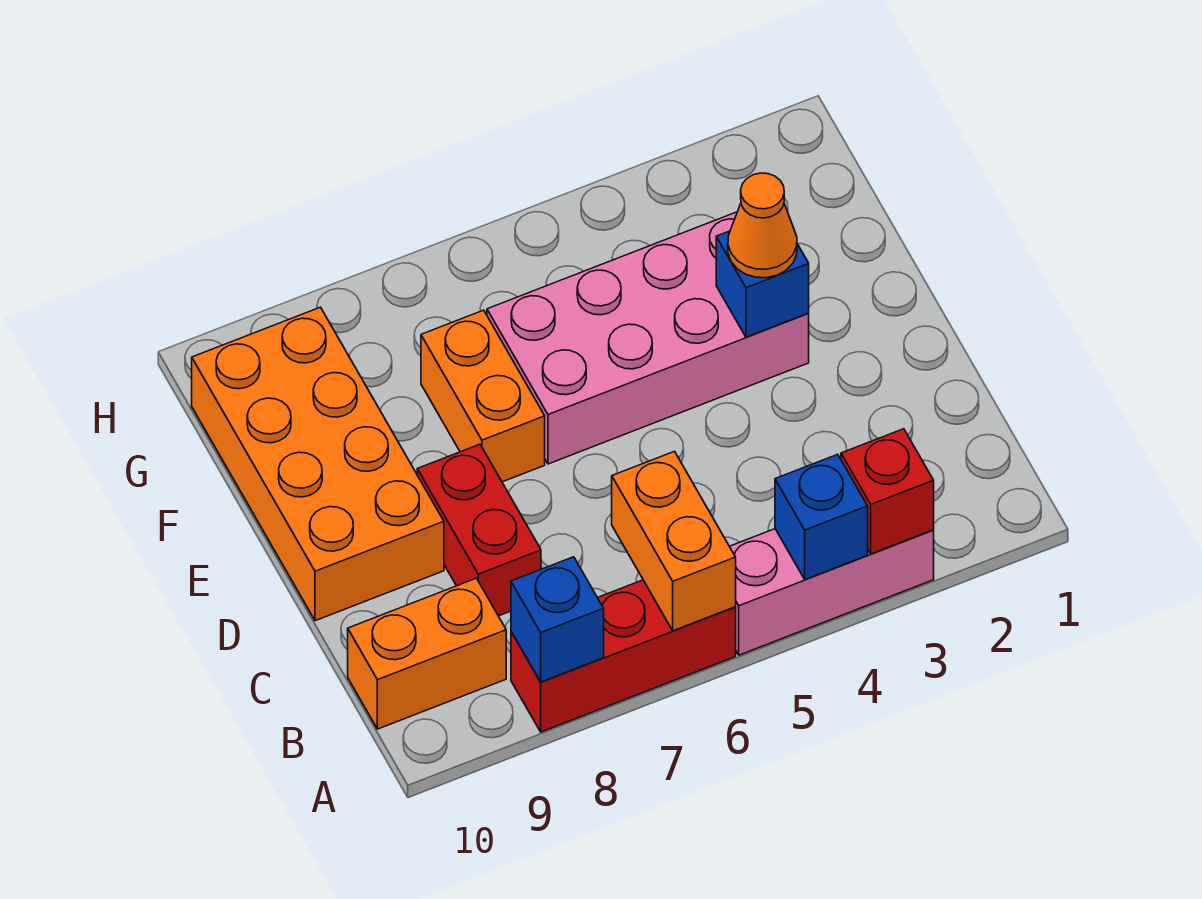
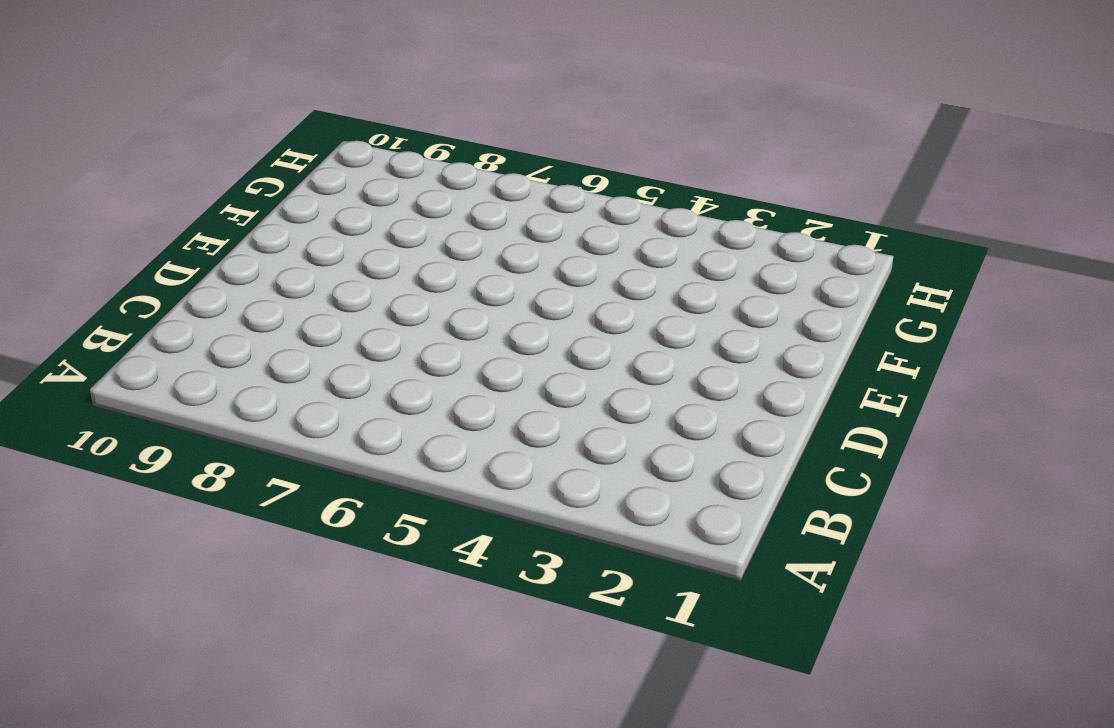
none -> pink brick A3:A5 level 1
none -> red brick A6:A8 level 1
none -> orange brick B9:B10 level 1

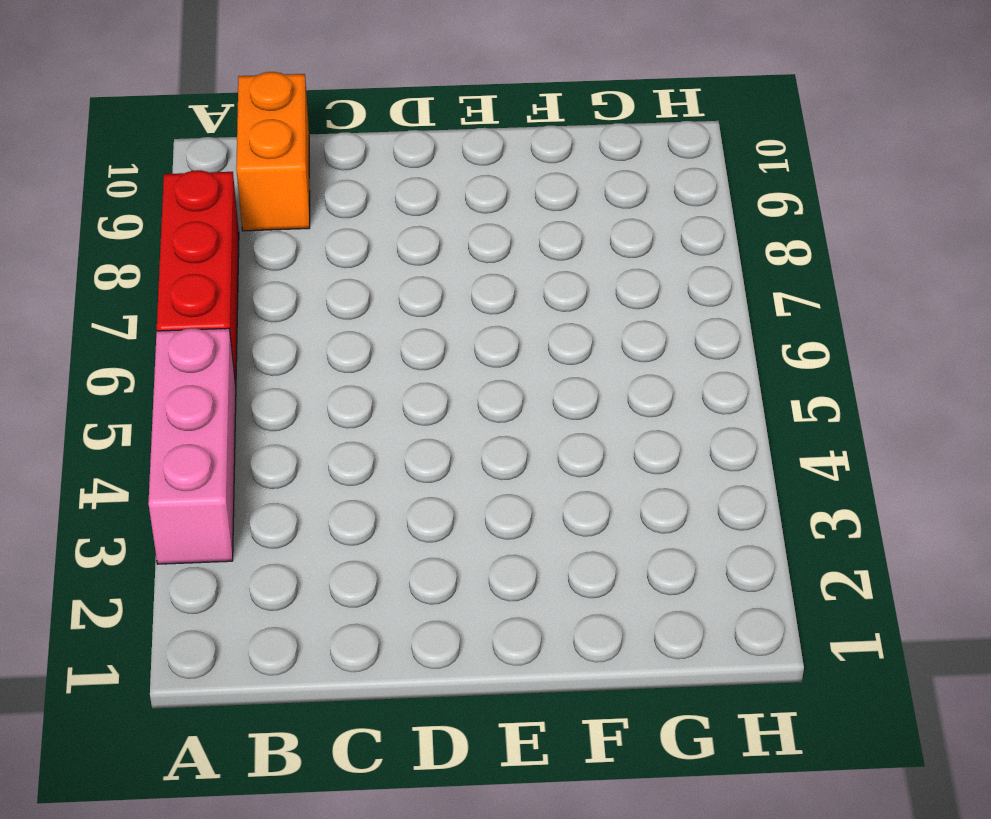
none -> red brick C8:D8 level 1
none -> orange brick D9:G10 level 1
none -> pink brick E3:F6 level 1

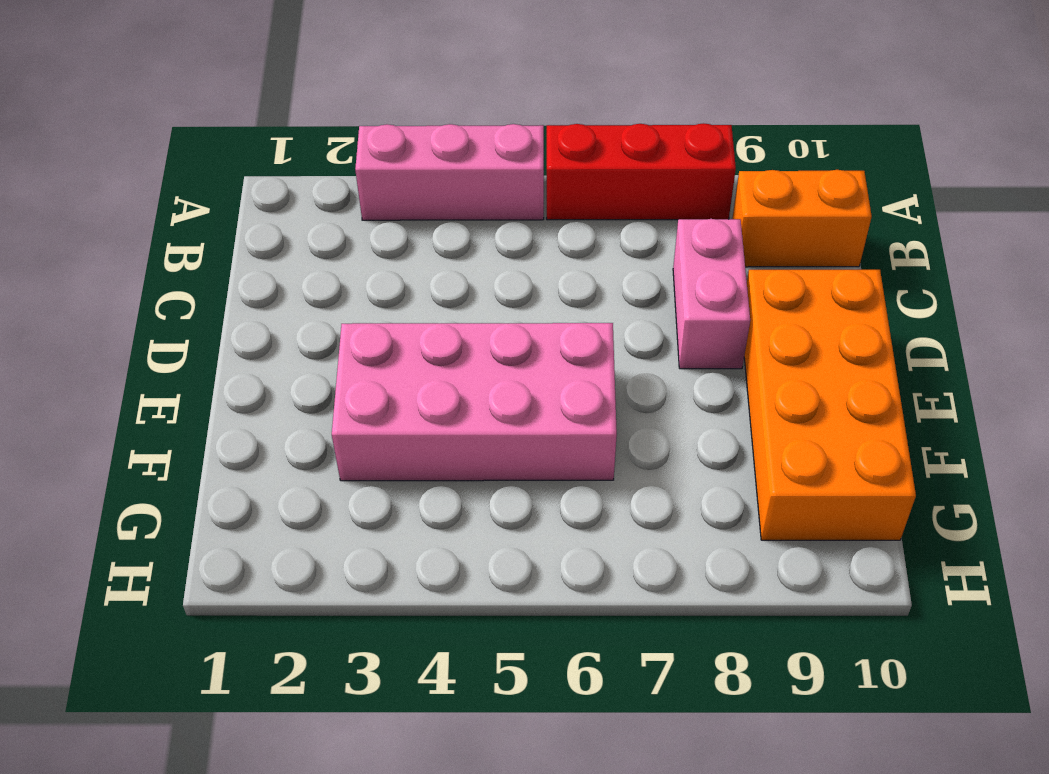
pink brick C8:D8 level 1 -> red brick C8:D8 level 1
none -> orange brick E7:F7 level 1
none -> red brick A3 level 2
none -> blue brick A4 level 2

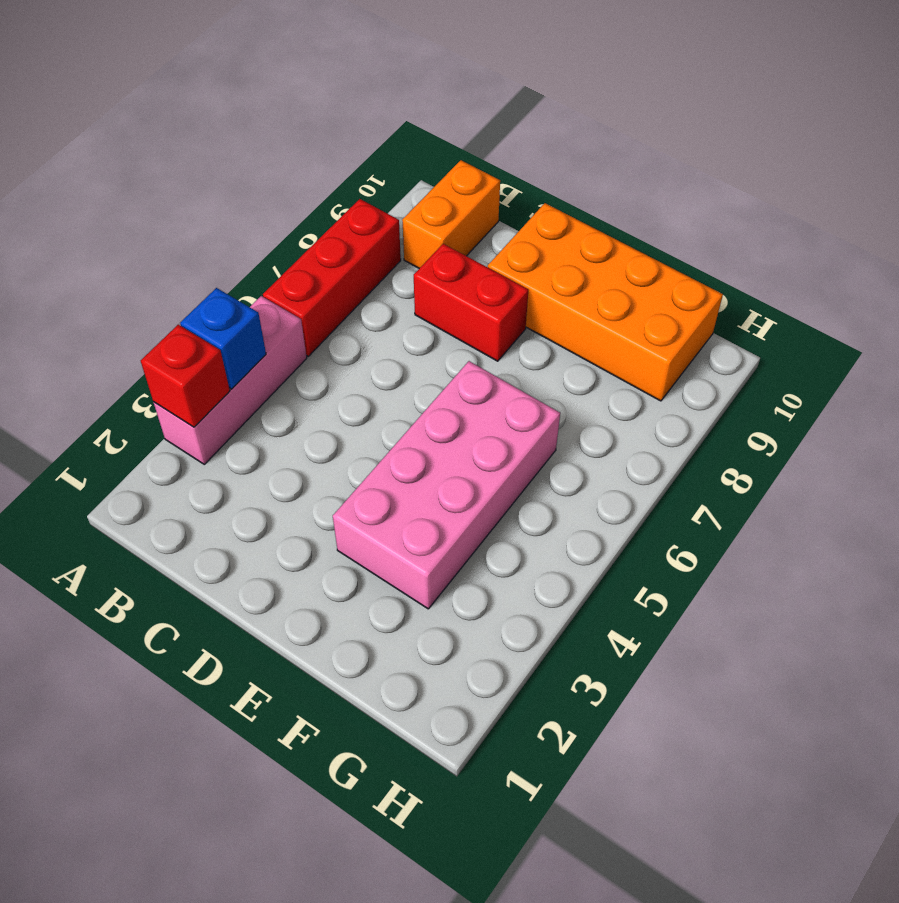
none -> orange brick E7:F7 level 1
none -> orange brick A6:B6 level 2
none -> blue brick A8 level 2

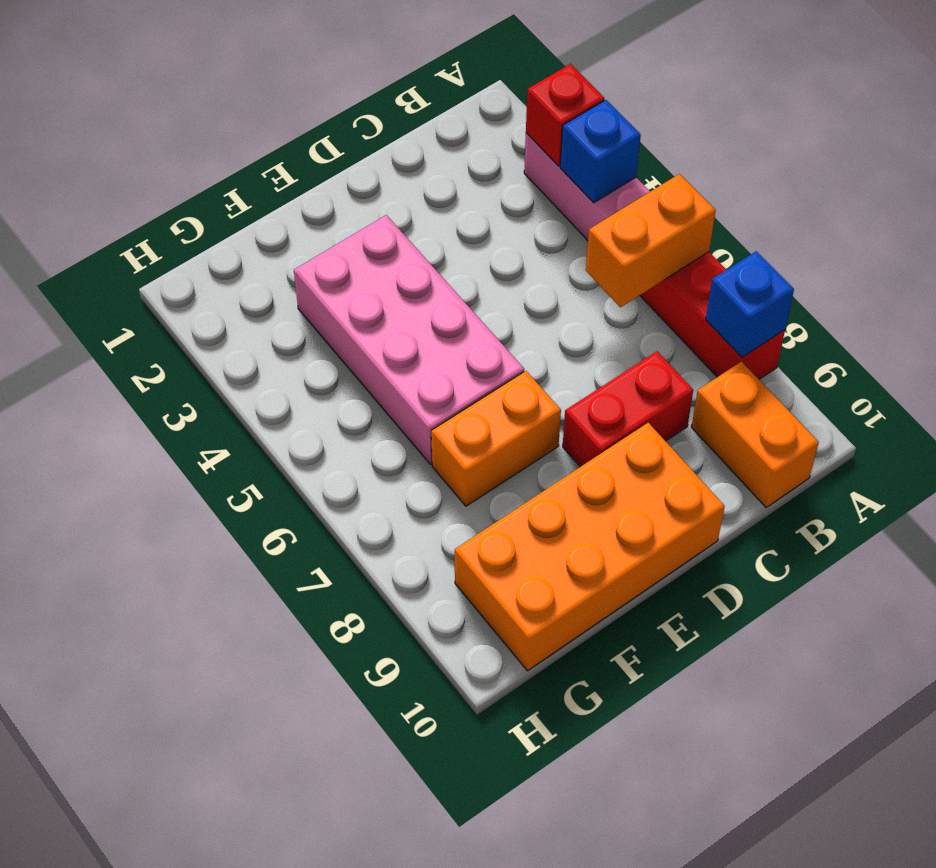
none -> blue brick E3 level 2
none -> orange cone E3 level 3

